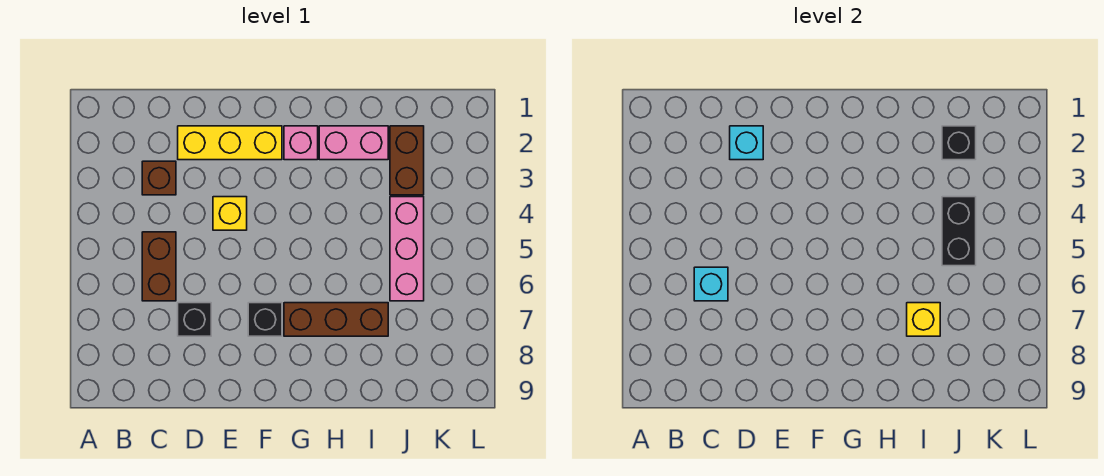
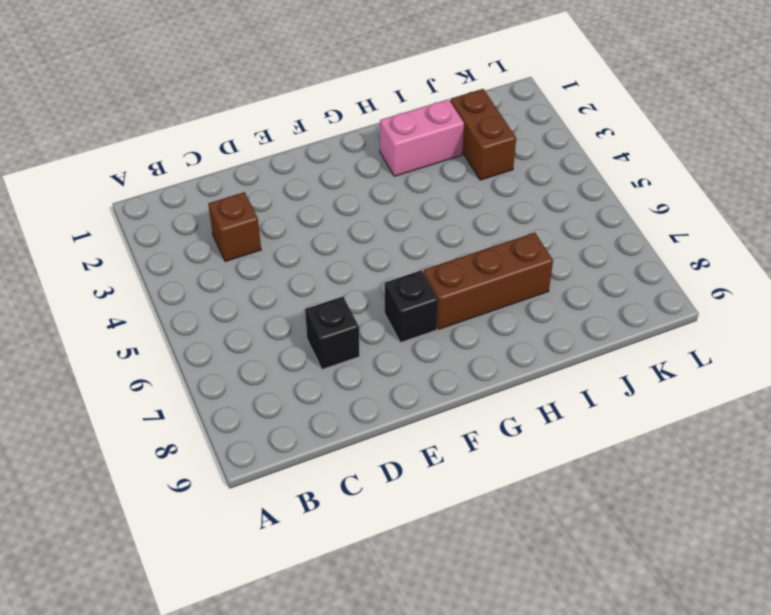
none -> brown brick C5:C6 level 1
none -> yellow brick D2:F2 level 1
none -> yellow brick E4 level 1

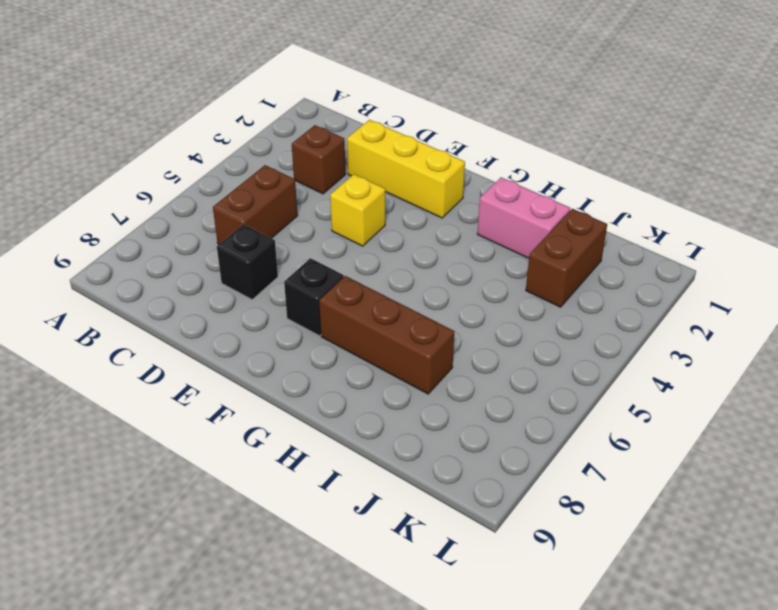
none -> pink brick G2 level 1
none -> pink brick J4:J6 level 1
none -> cyan brick C6 level 2

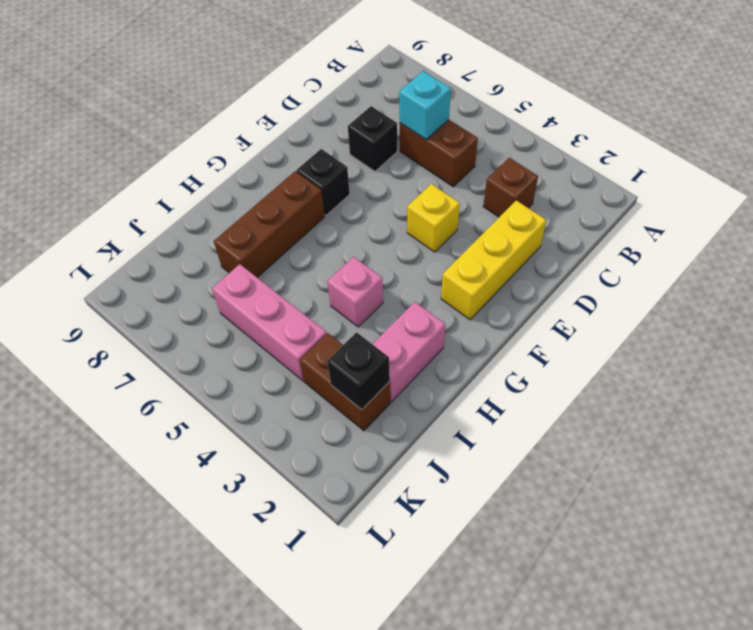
pink brick H4 level 1 -> pink brick G2 level 1
none -> cyan brick D2 level 2
none -> yellow brick I7 level 2
none -> black brick J4:J5 level 2

